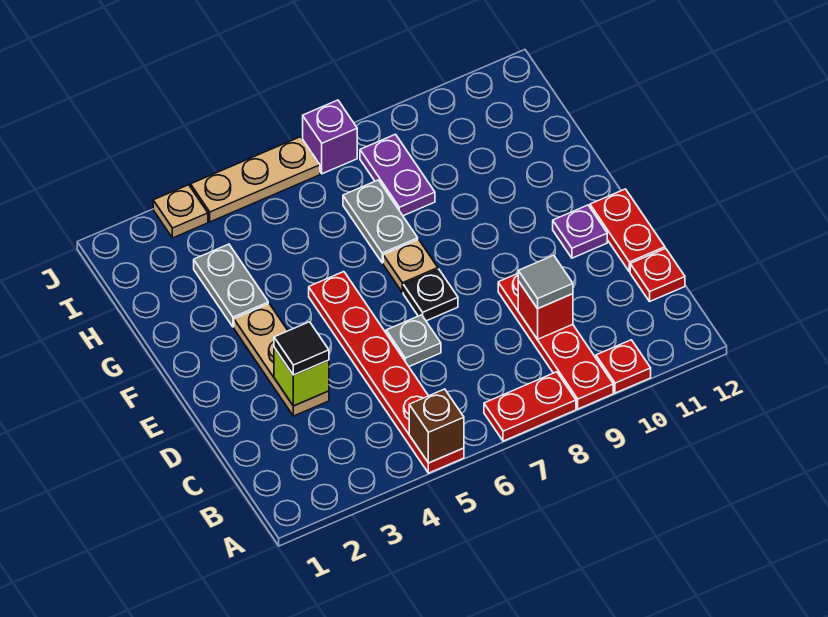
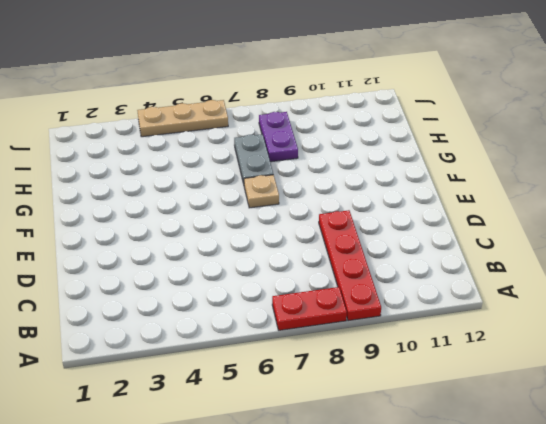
none -> red plate A5:F5 level 1
none -> red plate A10 level 1
none -> red plate C12 level 1

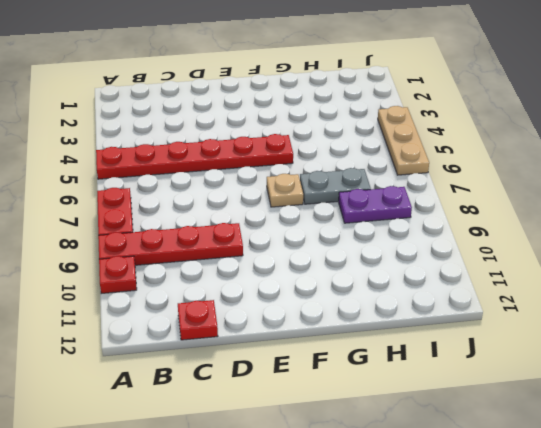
none -> tan plate D3:F3 level 1
none -> grey plate D6 level 1
none -> red plate D12:E12 level 1

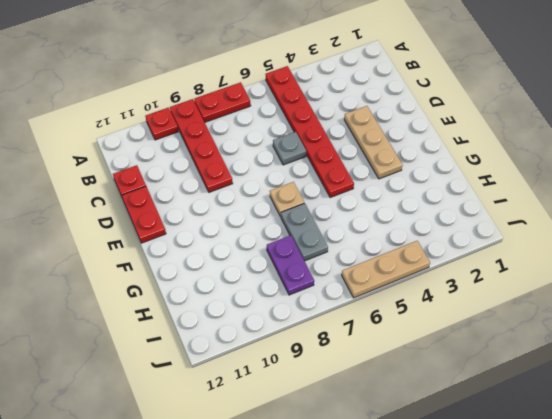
none -> black plate E7 level 1
none -> purple plate E11 level 1
none -> grey plate G3:H3 level 1

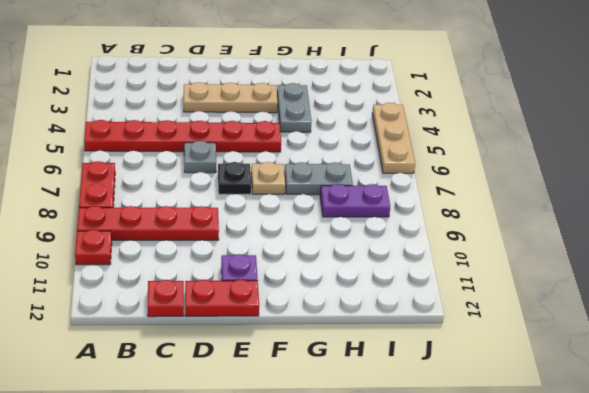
grey plate G3:G4 level 1 -> grey plate G3:H3 level 1
none -> tan plate J3 level 1
none -> purple brick J7 level 1
none -> brown brick A5 level 2

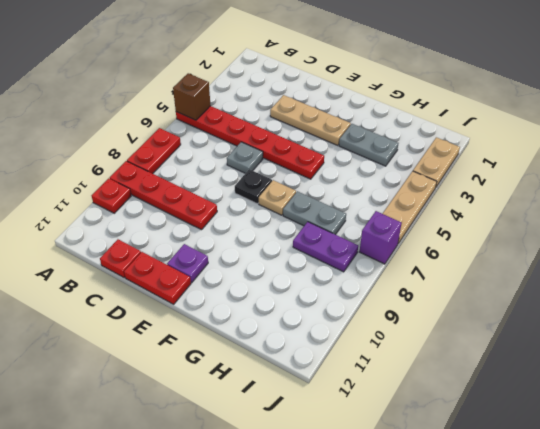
tan plate J2:J3 level 1 -> tan plate J3 level 1
none -> red brick C9 level 2
none -> lime brick D3 level 2
none -> grey tile C9 level 3

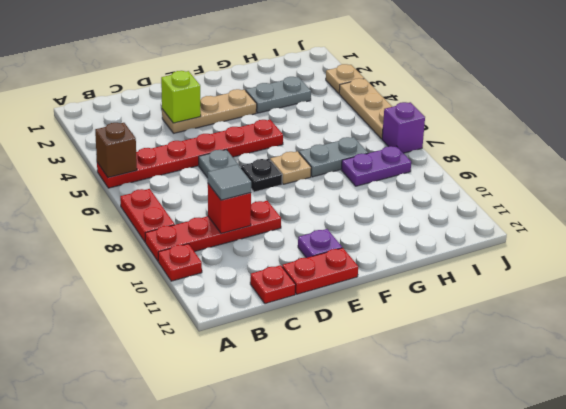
none -> black tile D3 level 3

